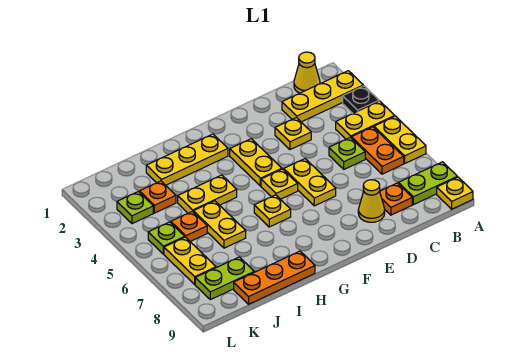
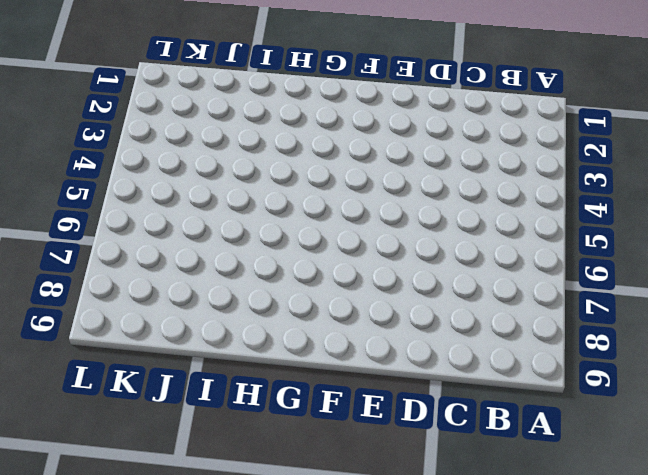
none -> yellow plate A2:C2 level 1
none -> black plate A3 level 1
none -> yellow plate A4:B4 level 1

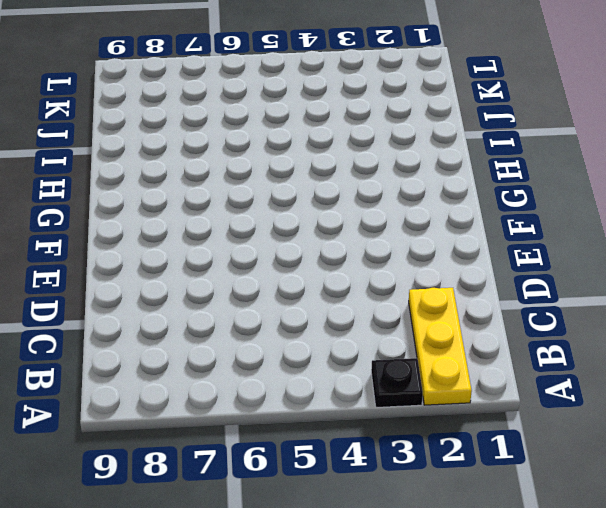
none -> yellow plate A4:B4 level 1
none -> yellow plate A5:A6 level 1
none -> lime plate A8:B8 level 1

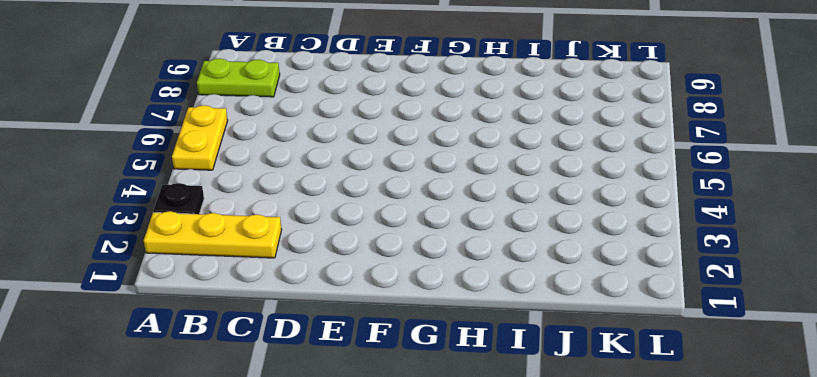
none -> yellow plate A4:B4 level 1
none -> yellow plate A9 level 1
none -> yellow cone B1 level 1

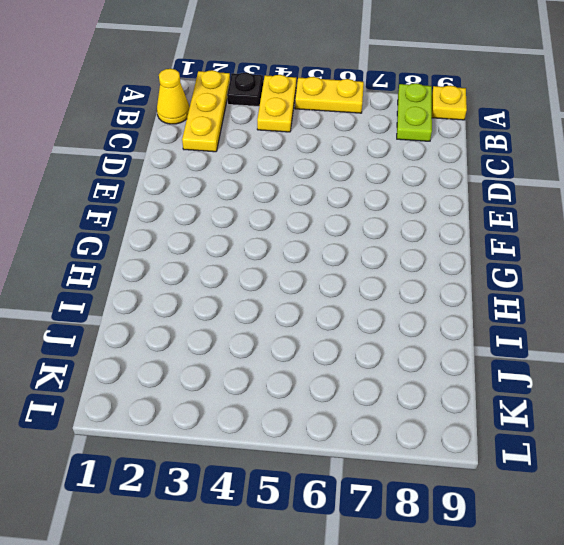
none -> orange plate B5:B6 level 1
none -> lime plate C5 level 1
none -> orange plate C8 level 1

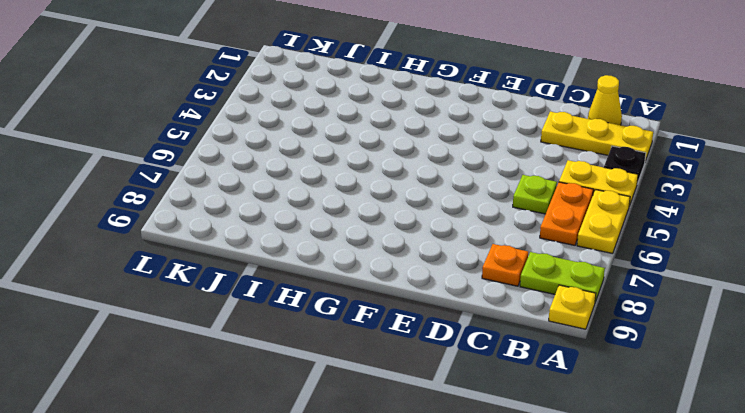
none -> yellow plate D3 level 1
none -> yellow cone D8 level 1
none -> yellow plate E5:E6 level 1

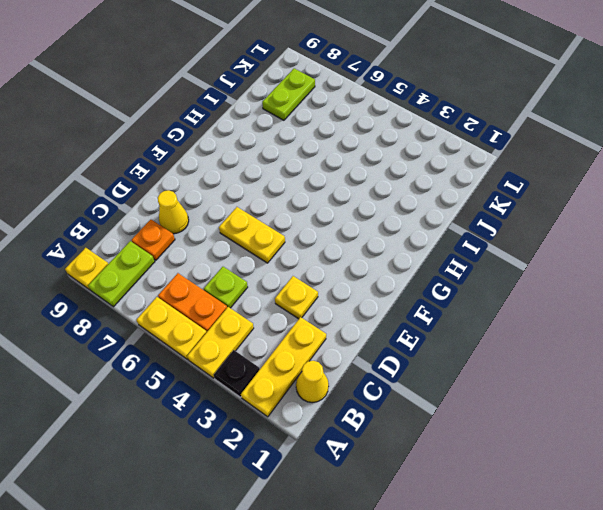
none -> yellow plate F3:F4 level 1
none -> yellow plate F5 level 1
none -> yellow plate G2:I2 level 1

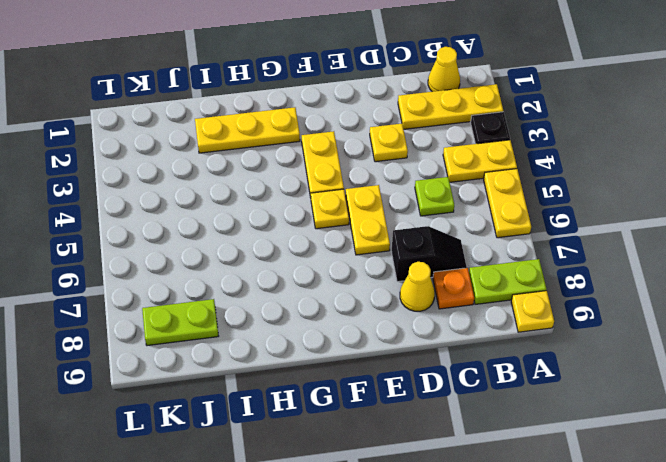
black slope C7:D7 level 1 top D -> none
none -> orange plate B5:B6 level 1
none -> yellow plate G6 level 1
none -> yellow plate H4:I4 level 1

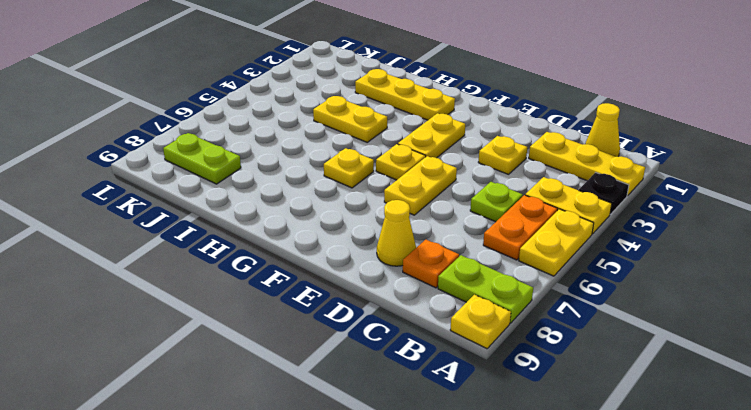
none -> orange plate H9:J9 level 1
none -> yellow plate I5:I6 level 1
none -> orange plate J3 level 1

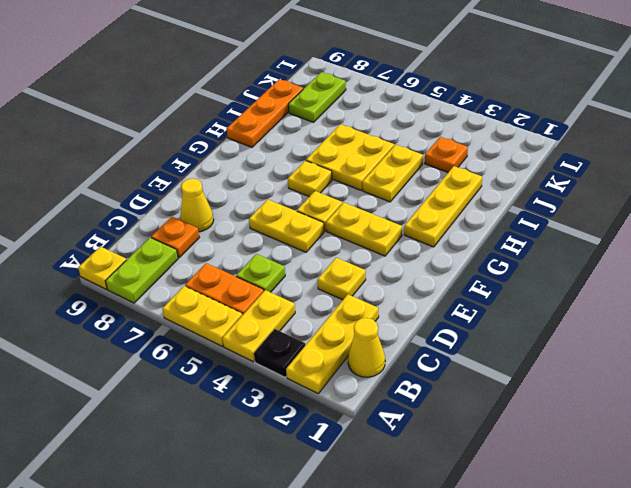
yellow plate H5:I6 level 1 -> yellow plate I5:I6 level 1
none -> orange plate J5 level 1
none -> lime plate K3 level 1
none -> lime plate K5 level 1

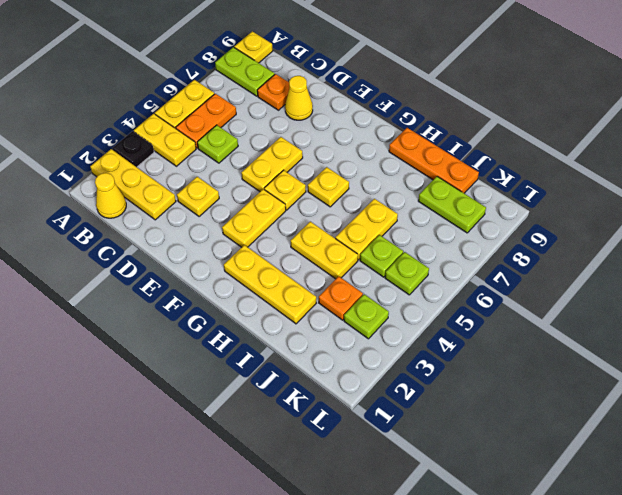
lime plate J5 level 1 -> orange plate J5 level 1
none -> yellow plate K6:K7 level 1

